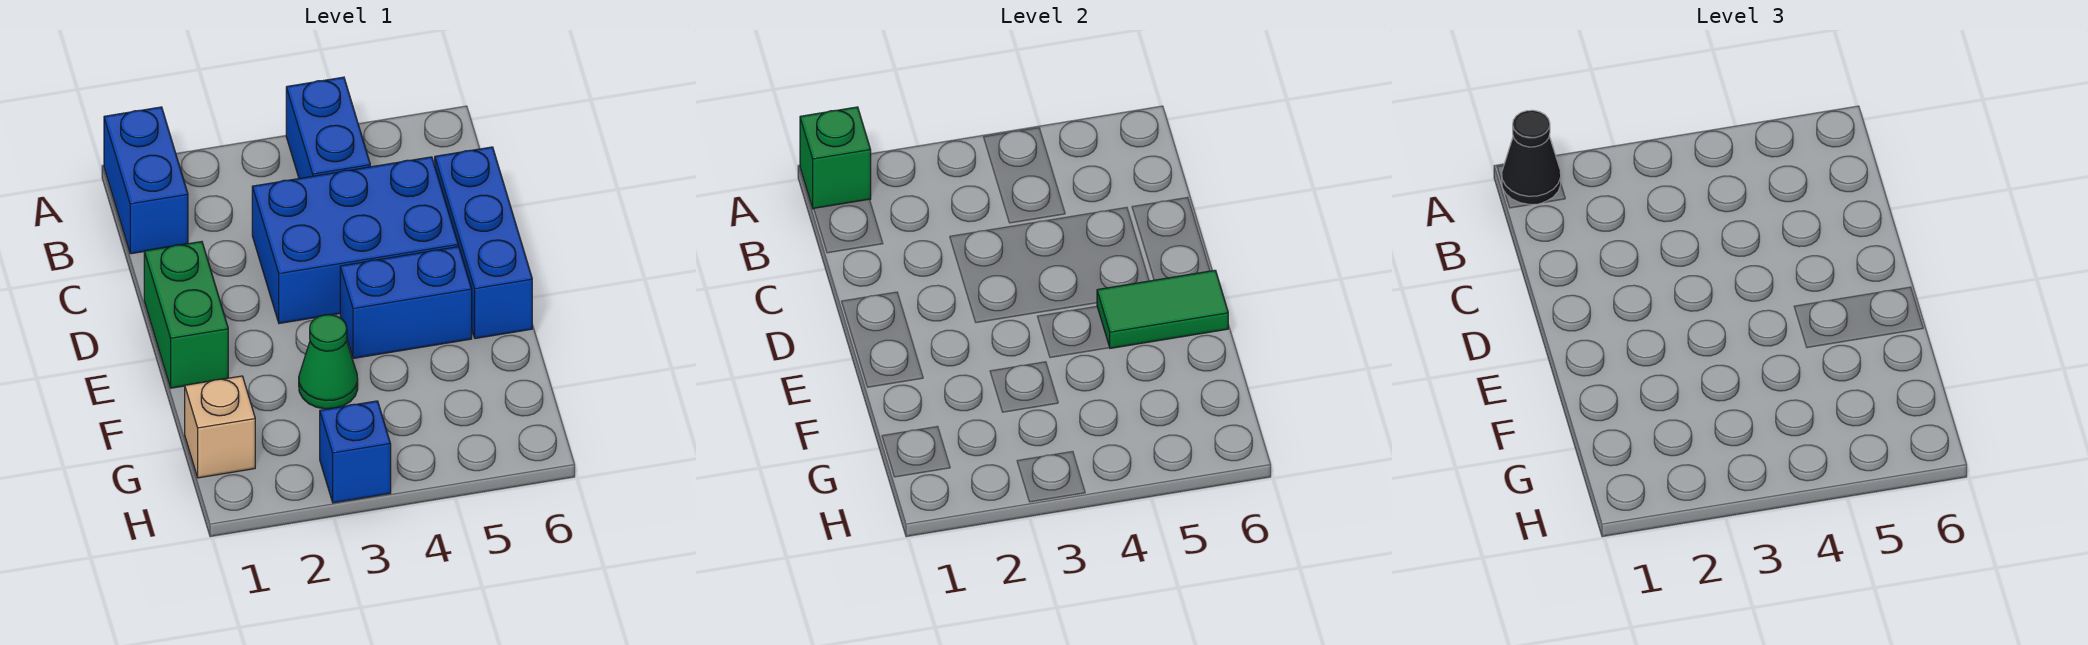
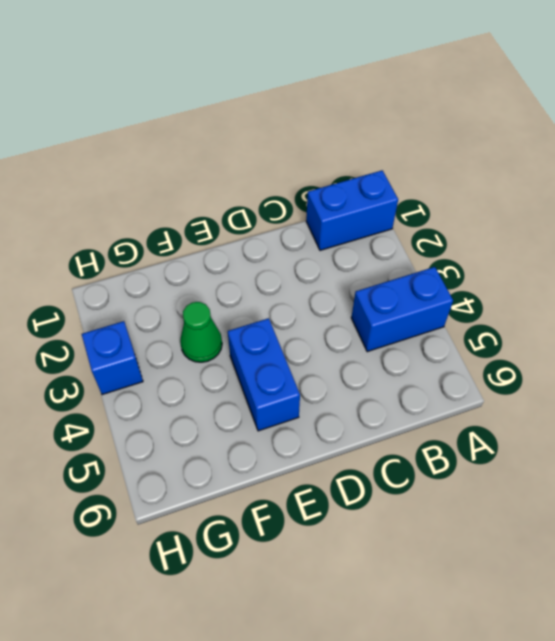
none -> blue brick C3:D5 level 1
none -> blue brick C6:E6 level 1
none -> green brick D1:E1 level 1

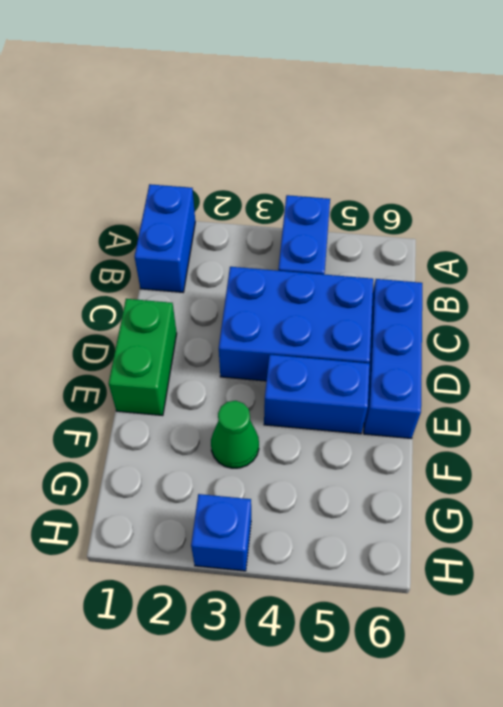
none -> tan brick G1 level 1
none -> green brick A1 level 2
none -> green tile E5:E6 level 2

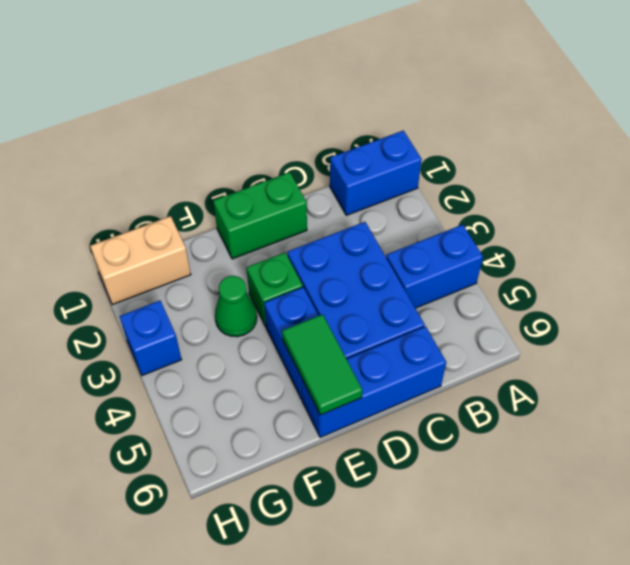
green brick E3 level 1 -> green brick A1 level 2
tan brick G1:H1 level 1 -> tan brick G1 level 1
none -> black cone A1 level 3

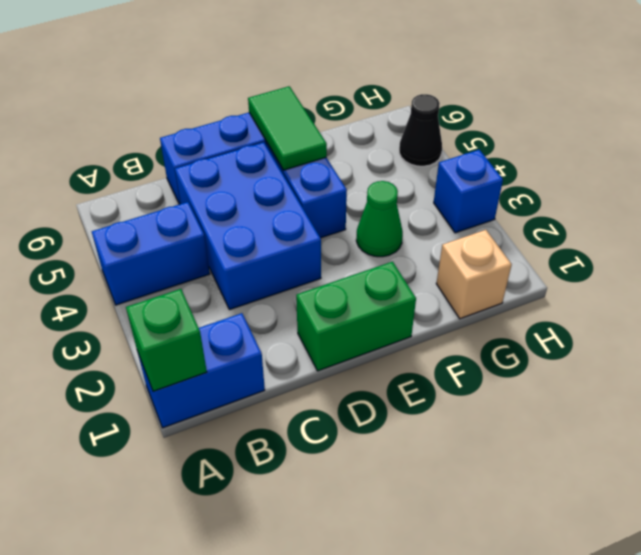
black cone H5 level 1 -> black cone A1 level 3

